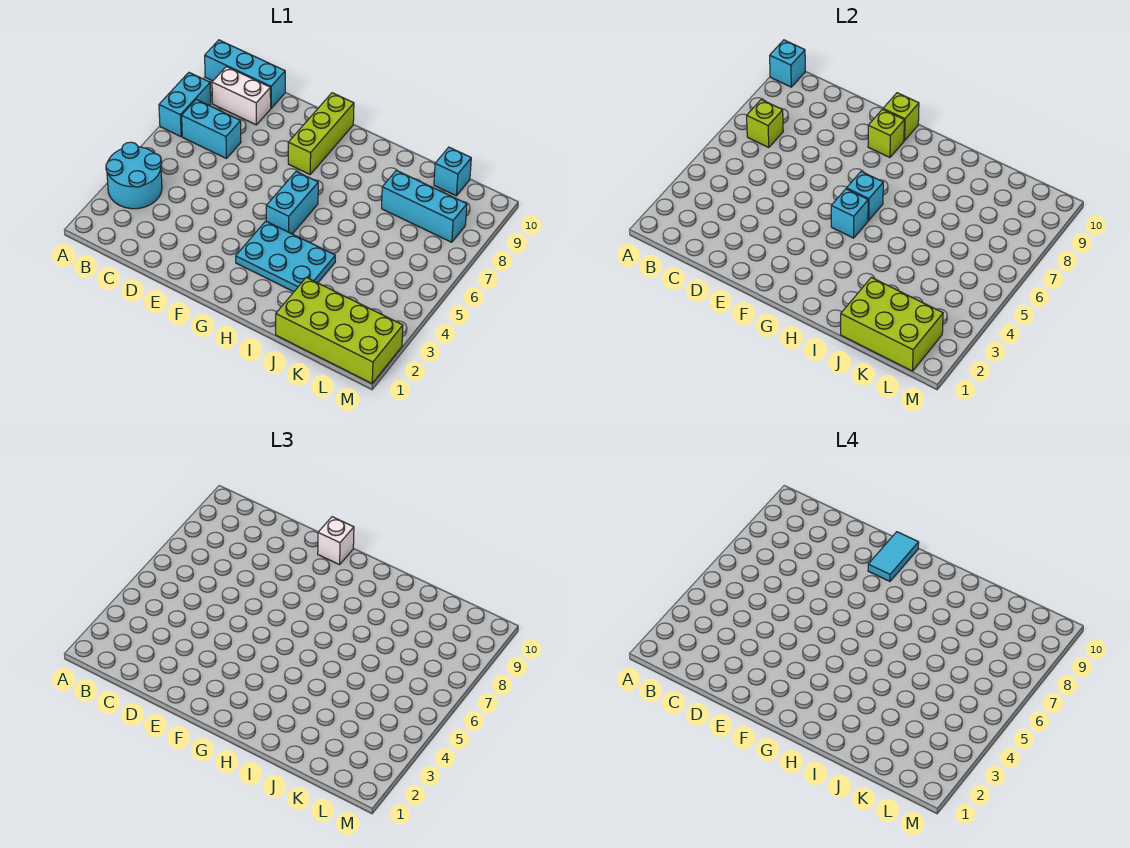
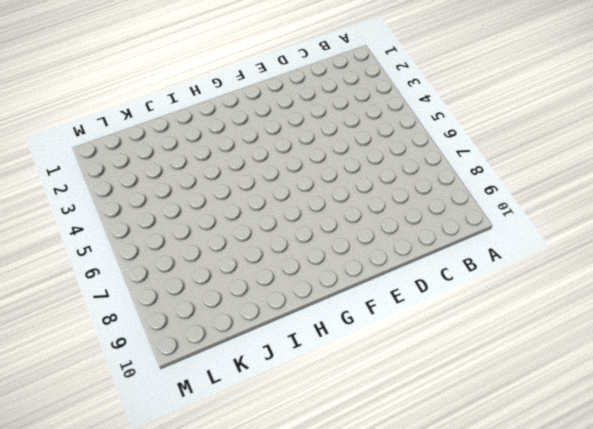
none -> cyan round brick A3:B4 level 1
none -> cyan brick A7:A8 level 1
none -> cyan brick A10:C10 level 1

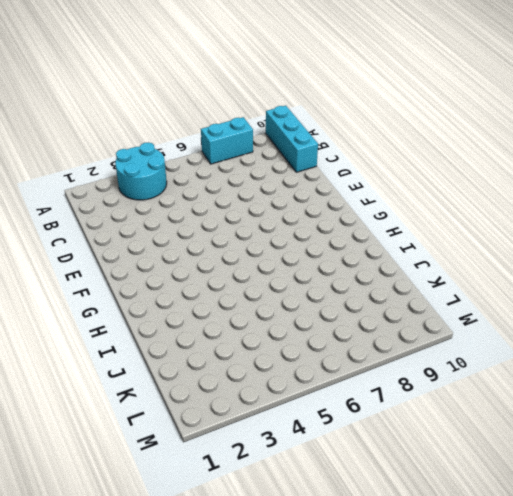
none -> cyan brick B7:C7 level 1
none -> white brick B9:C9 level 1
none -> lime brick F8:F10 level 1

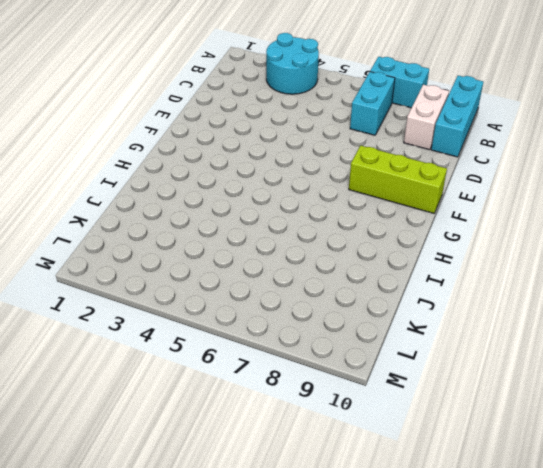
none -> cyan plate G3:I4 level 1
none -> cyan brick G5:G6 level 1
none -> lime brick J1:M2 level 1

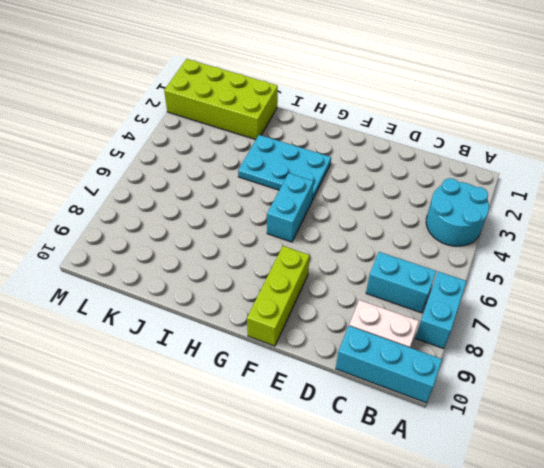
none -> cyan brick J8:L8 level 1
none -> cyan brick K10 level 1
none -> cyan brick A10 level 2

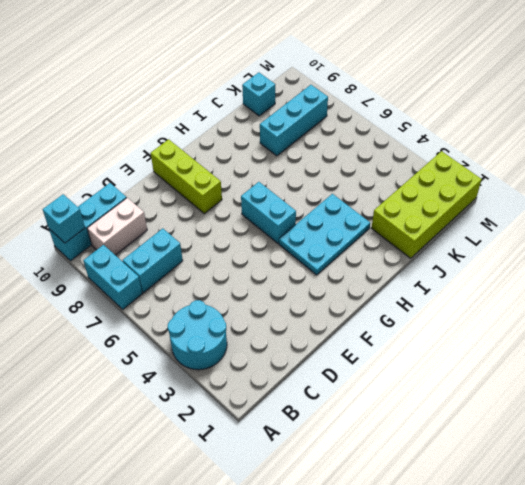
none -> lime brick B7 level 2
none -> lime brick F9 level 2
none -> lime brick F10 level 2

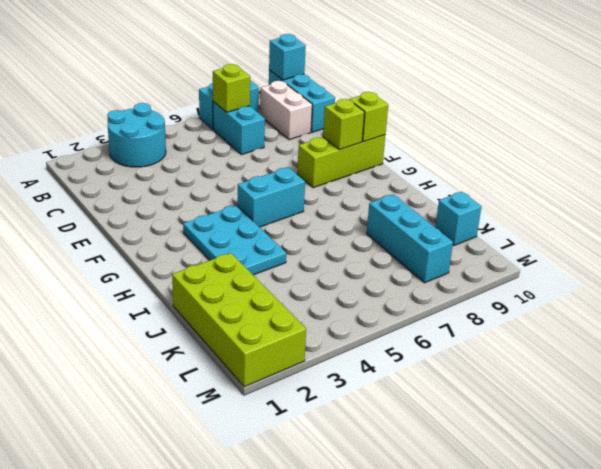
none -> cyan brick G5 level 2
none -> cyan brick G6 level 2
none -> lime brick J1:L2 level 2

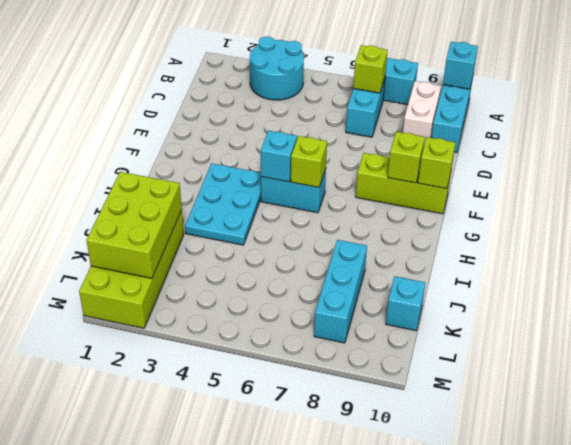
lime brick G6 level 2 -> cyan brick G6 level 2
none -> white brick F10 level 3
none -> cyan tile F9:F10 level 4

